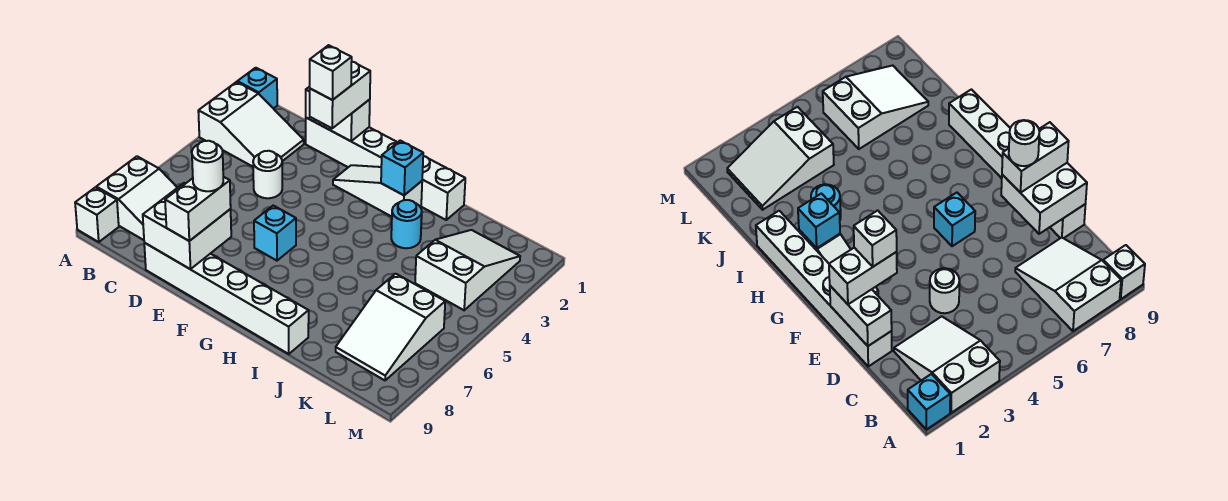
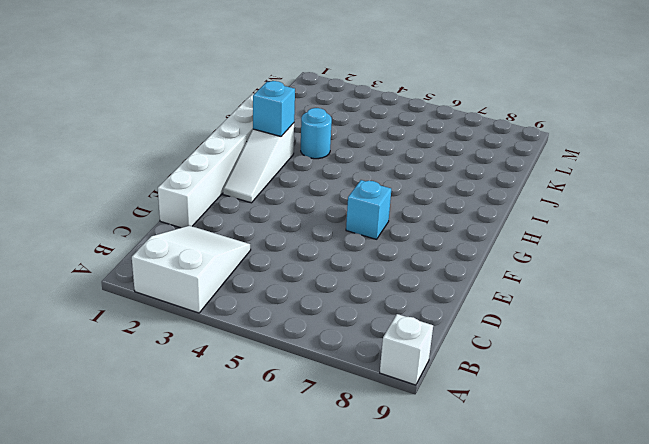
none -> cyan brick A1 level 1
none -> white slope A7:C8 level 1 top A
none -> white round brick D4 level 1

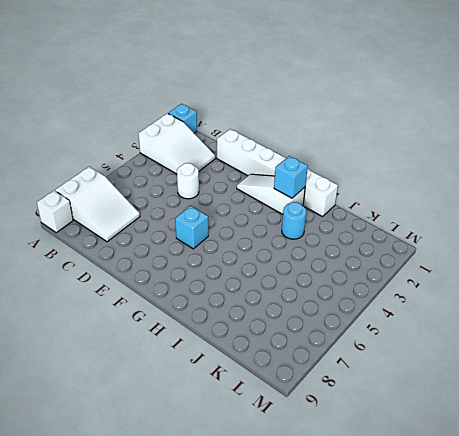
none -> white brick D9:I9 level 1
none -> white slope K2:L4 level 1 top 4
none -> white slope K6:L8 level 1 top 6

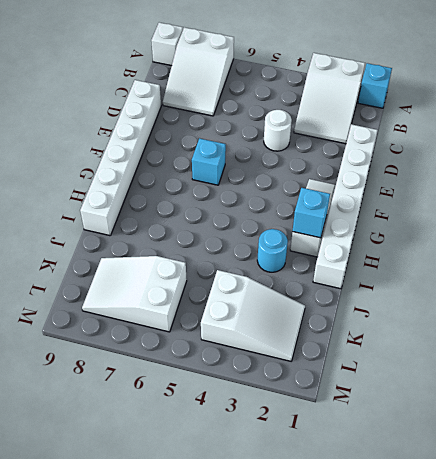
none -> white brick D1:E1 level 2
none -> white brick D8:E9 level 2
none -> white brick E1:E2 level 3

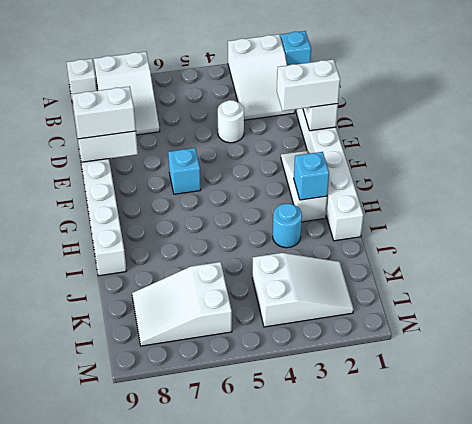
none -> white brick E2 level 4
none -> white round brick E8 level 4

